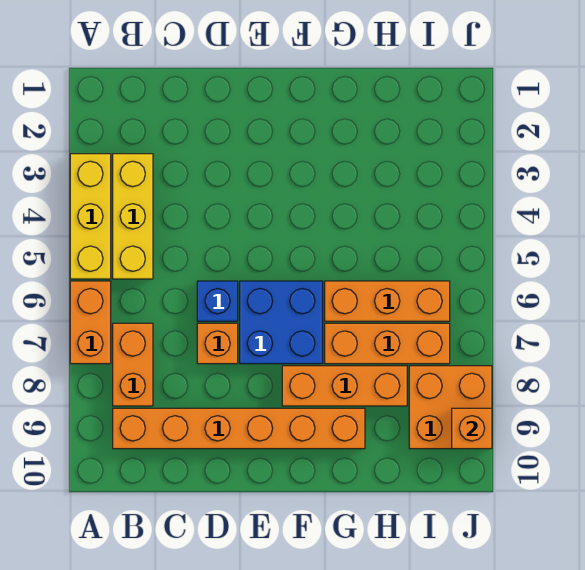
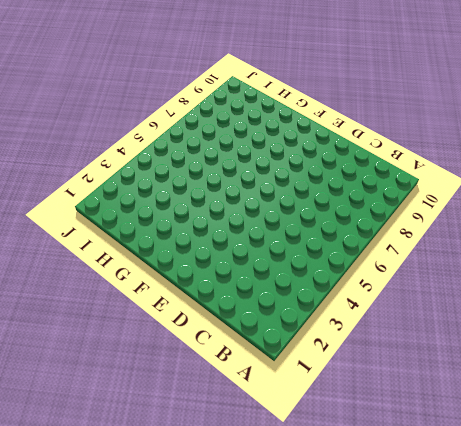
none -> yellow brick A3:A5 level 1
none -> orange brick A6:A7 level 1
none -> yellow brick B3:B5 level 1

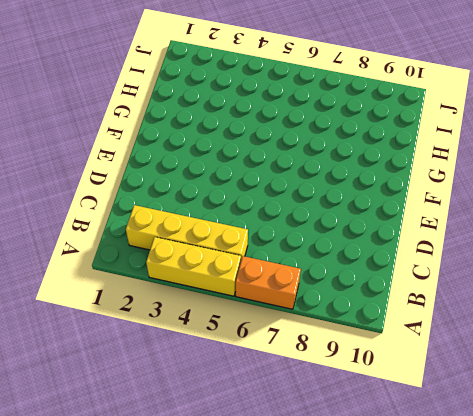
yellow brick B2:B5 level 1 -> yellow brick B3:B5 level 1
none -> orange brick B7:B8 level 1
none -> orange brick B9:G9 level 1
none -> blue brick D6 level 1

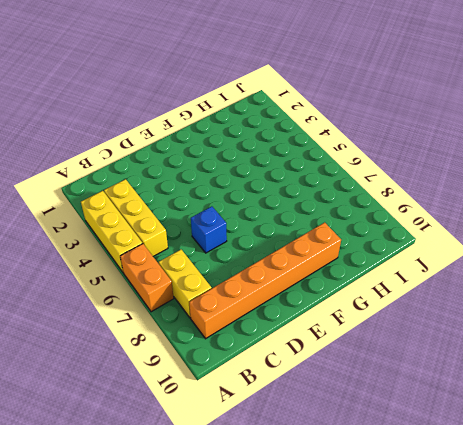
yellow brick B7:B8 level 1 -> orange brick B7:B8 level 1
none -> orange brick D7 level 1
none -> blue brick E6:F7 level 1
none -> orange brick F8:H8 level 1

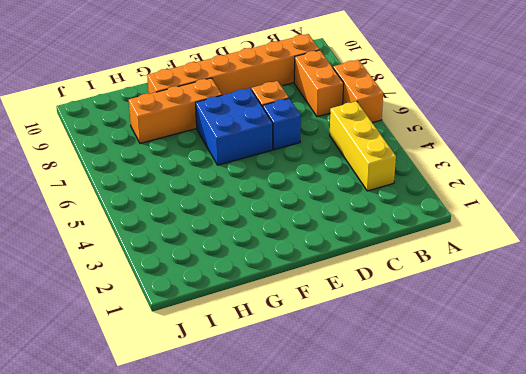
none -> yellow brick A3:A5 level 1
none -> orange brick G6:I6 level 1
none -> orange brick G7:I7 level 1

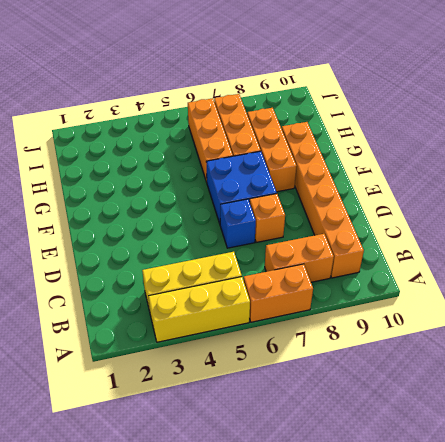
none -> orange brick I8:J9 level 1
none -> orange brick J9 level 2

